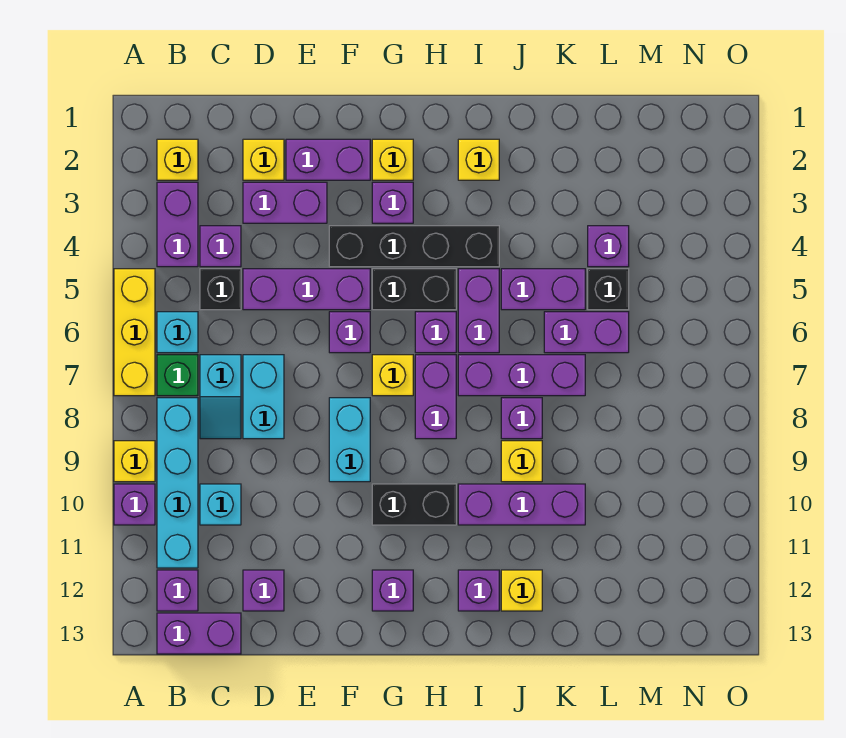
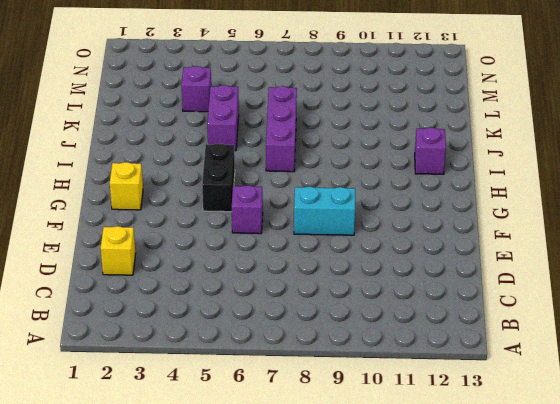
none -> yellow brick A5:A7 level 1
none -> yellow brick A9 level 1
none -> purple brick A10 level 1
none -> yellow brick B2 level 1

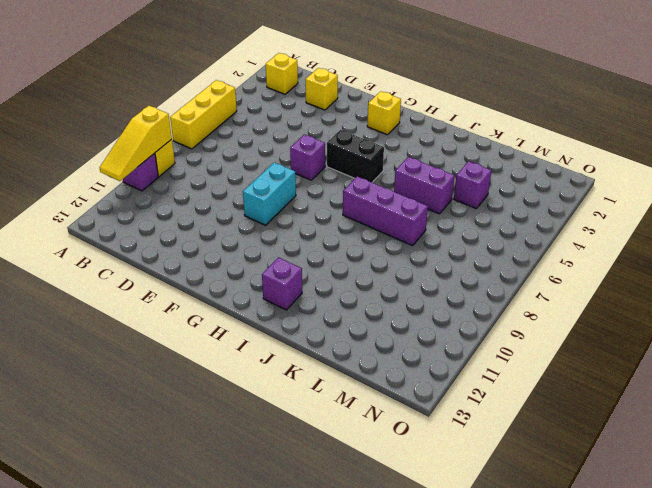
yellow slope A9:A11 level 2 top 9 -> none
none -> purple brick B3:B4 level 1
none -> cyan brick B6 level 1
none -> green brick B7 level 1
none -> cyan brick B8:B11 level 1

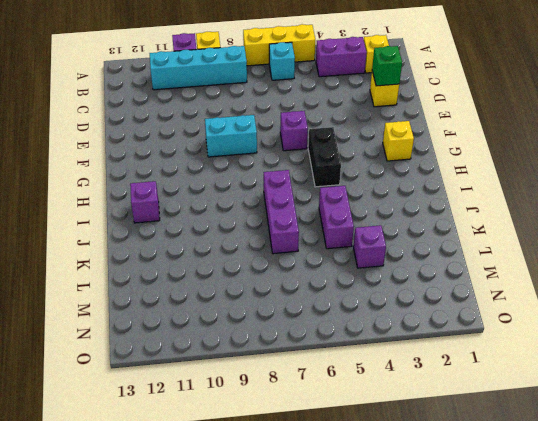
green brick D2 level 2 -> green brick B7 level 1
none -> purple brick B12 level 1
none -> purple brick B13:C13 level 1
none -> purple brick C4 level 1
none -> black brick C5 level 1

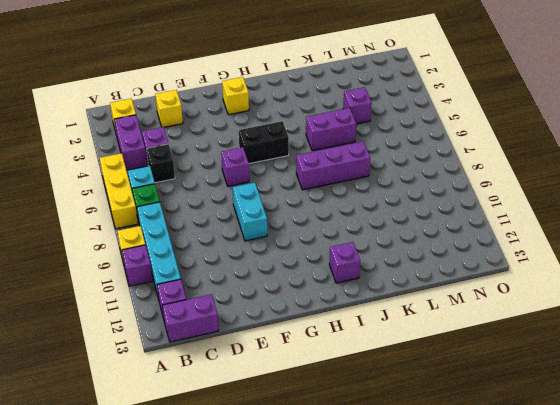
none -> cyan slope C7:C8 level 1 top 7
none -> cyan brick C10 level 1
none -> purple brick D3:E3 level 1
none -> purple brick D5:F5 level 1

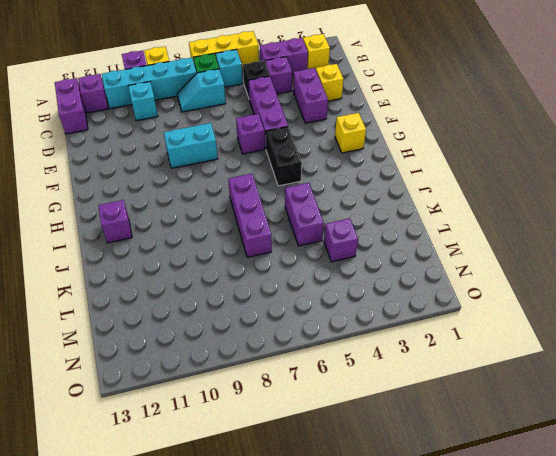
none -> cyan brick D7:D8 level 1
none -> purple brick D12 level 1
none -> purple brick E2:F2 level 1
none -> black brick F4:I4 level 1

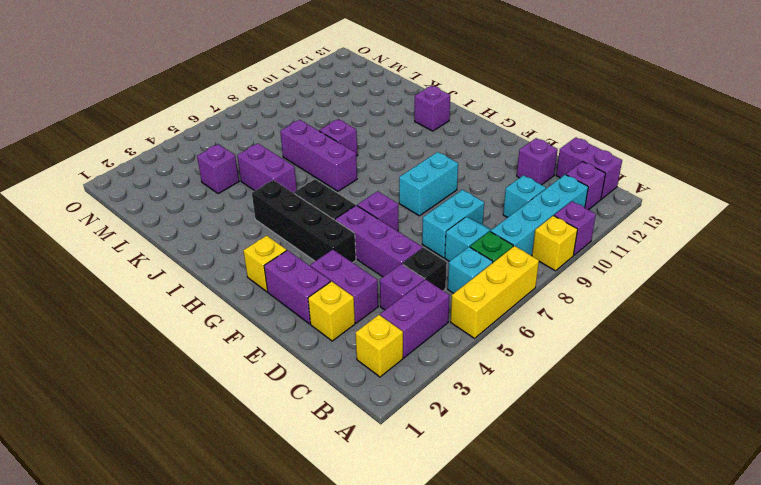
none -> purple brick G3 level 1
none -> yellow brick G7 level 1
none -> black brick G10:H10 level 1
none -> purple brick G12 level 1

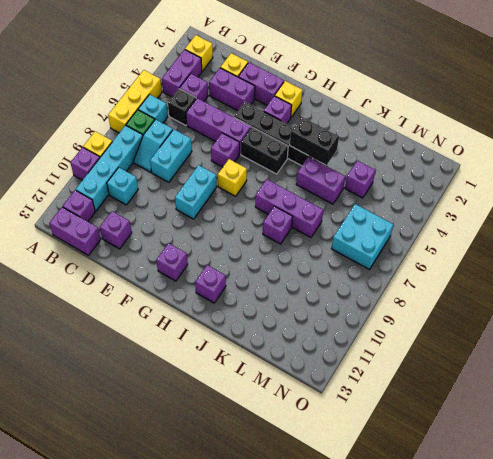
black brick I4:J4 level 2 -> black brick G10:H10 level 1
cyan brick M6:N7 level 1 -> none
none -> purple brick H6 level 1
none -> purple brick H7:H8 level 1
none -> yellow brick I2 level 1
none -> purple brick I5:I6 level 1

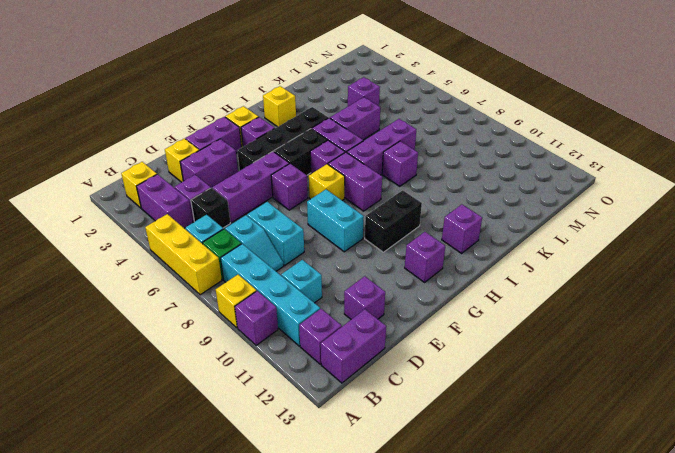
none -> purple brick I10:K10 level 1
none -> yellow brick J9 level 1
none -> yellow brick J12 level 1
none -> purple brick K6:L6 level 1

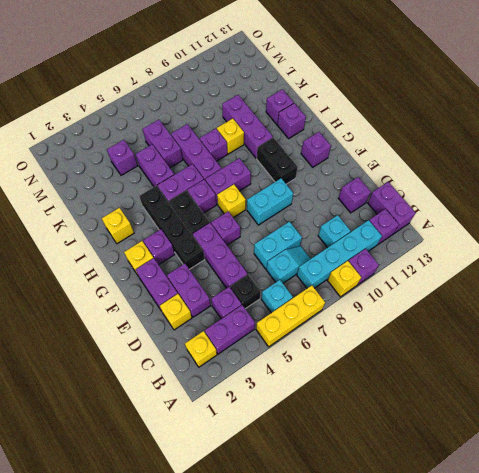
purple brick J12 level 1 -> yellow brick J12 level 1
none -> green brick B7 level 1
none -> black brick L5 level 1

